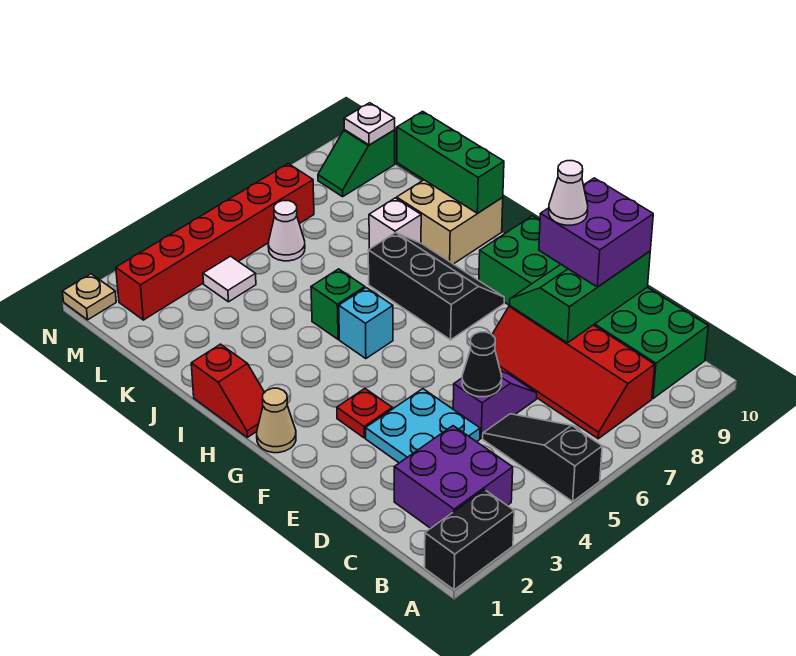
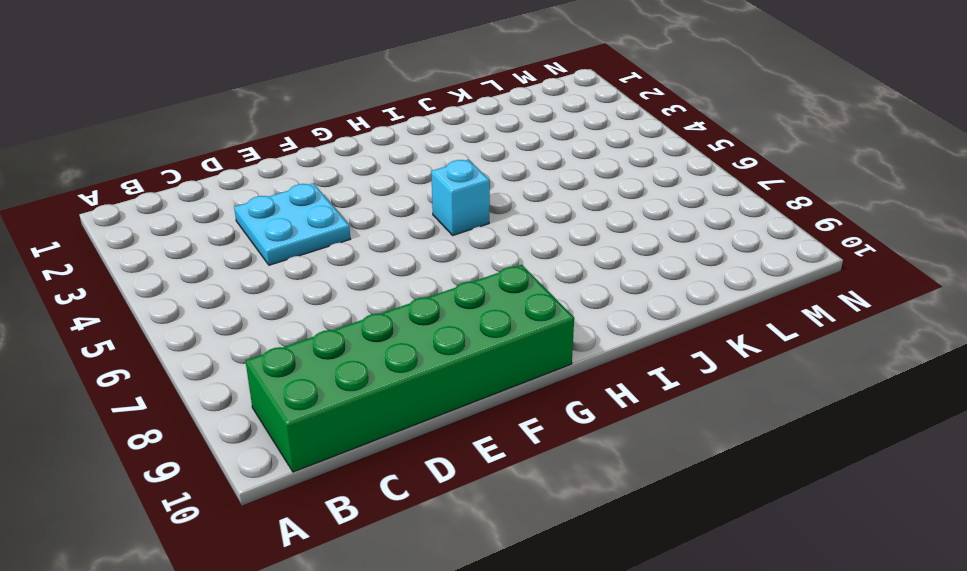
none -> black brick A1:A2 level 1
none -> black slope A5:C5 level 1 top A
none -> purple brick B2:C3 level 1

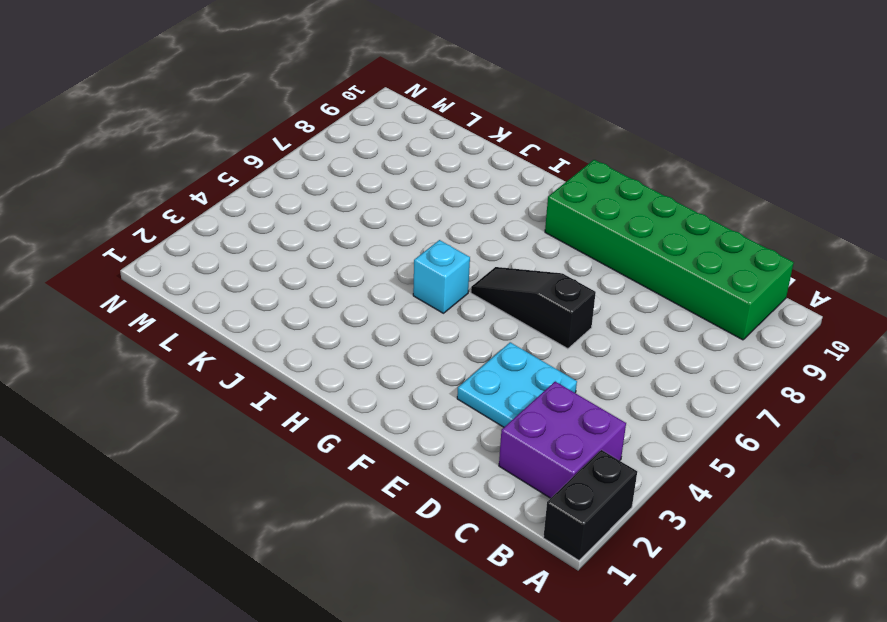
black slope E6:G6 level 1 top E -> black slope A5:C5 level 1 top A
none -> red slope B7:E8 level 1 top 8
none -> purple slope D5:D6 level 1 top 5
none -> red plate F3 level 1

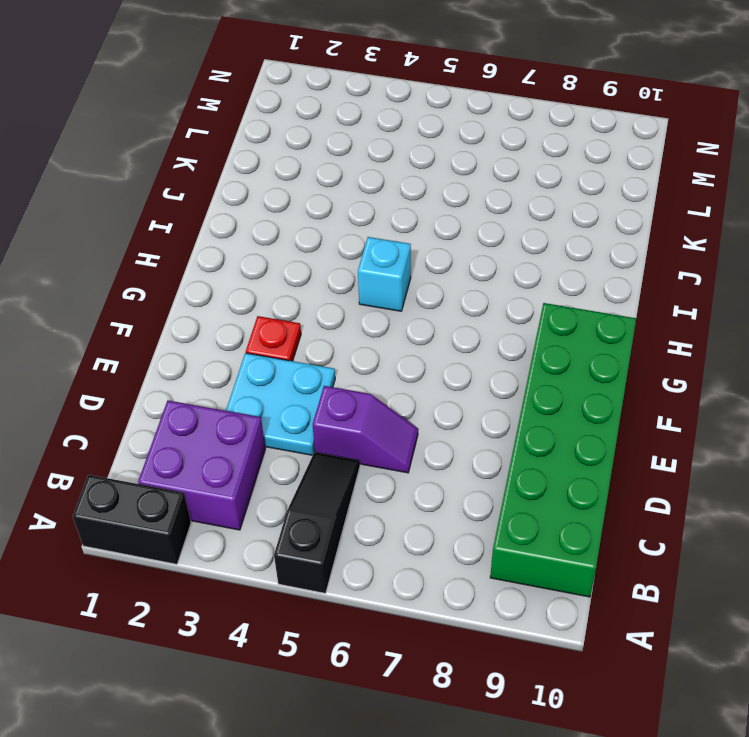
none -> red slope B7:E8 level 1 top 8
none -> tan cone G1 level 1
none -> black slope G7:I8 level 1 top 7

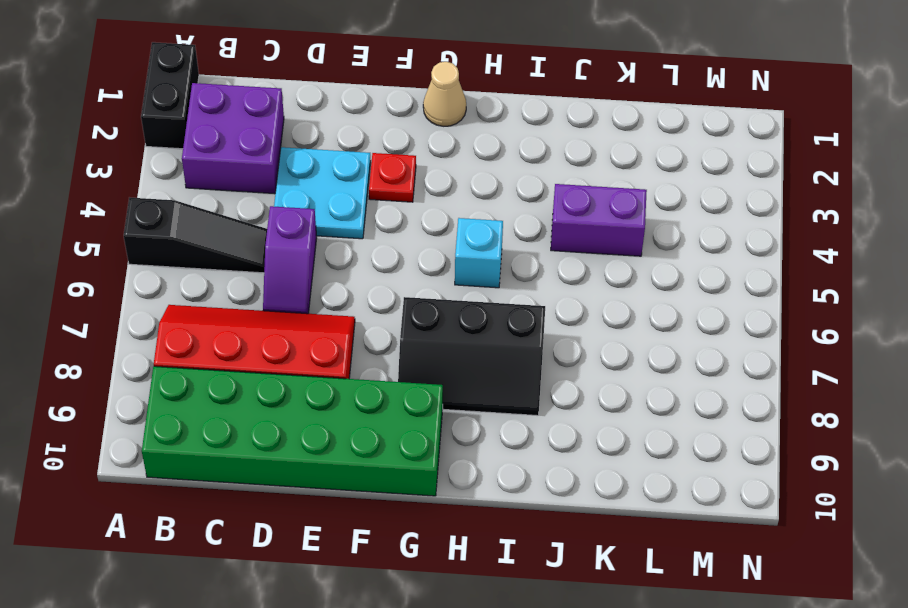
purple brick J4:K4 level 1 -> none
none -> red slope H1:I1 level 1 top I
none -> green brick I5 level 1
none -> tan brick I9:J10 level 1

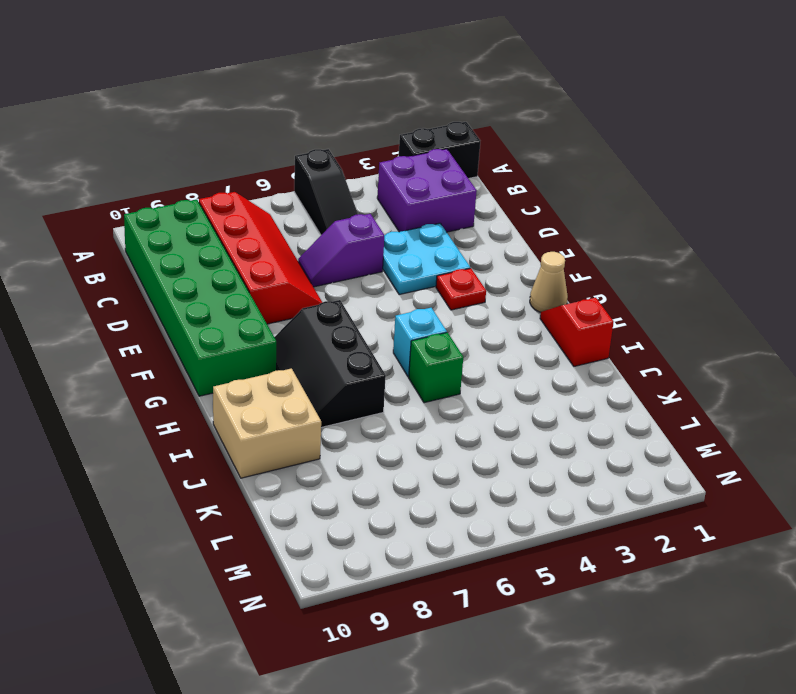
none -> white brick J8 level 1
none -> white tile L4 level 1
none -> white cone L6 level 1

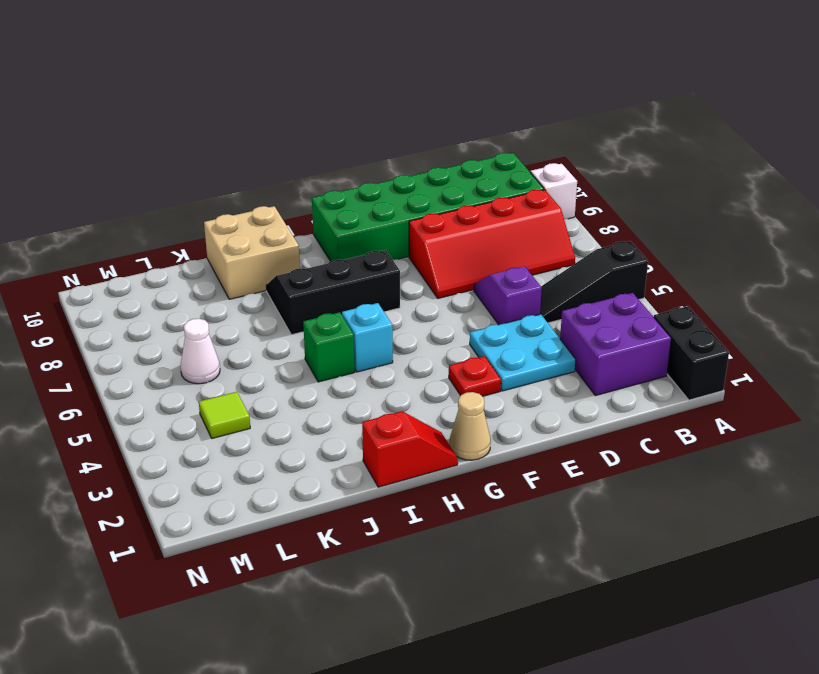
white brick A9 level 1 -> white brick J8 level 1
lime tile L4 level 1 -> white tile L4 level 1
none -> red brick M2:M7 level 1
none -> green slope M9:M10 level 1 top 10
none -> tan plate N1 level 1

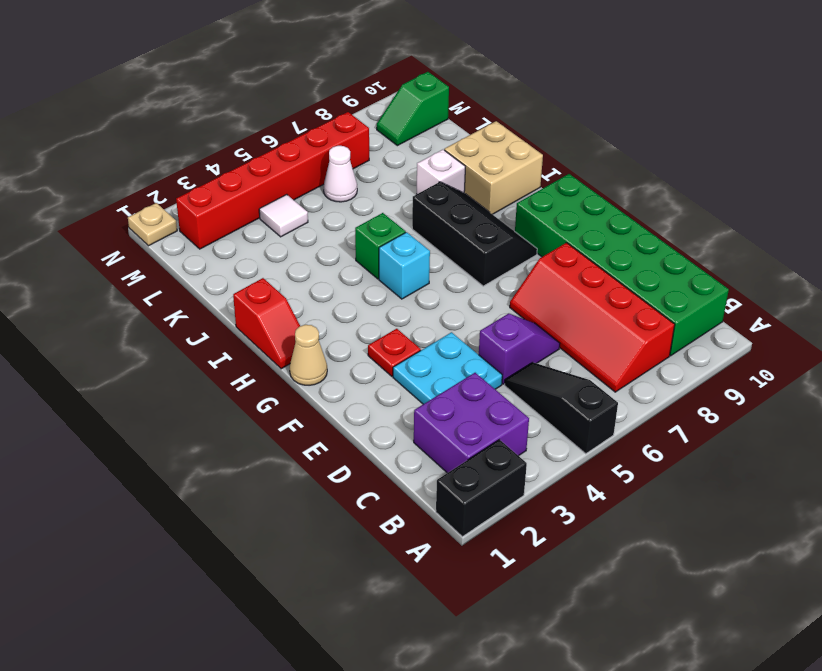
none -> black cone D5 level 2
none -> green slope D8:E10 level 2 top D
none -> green brick I10:K10 level 2

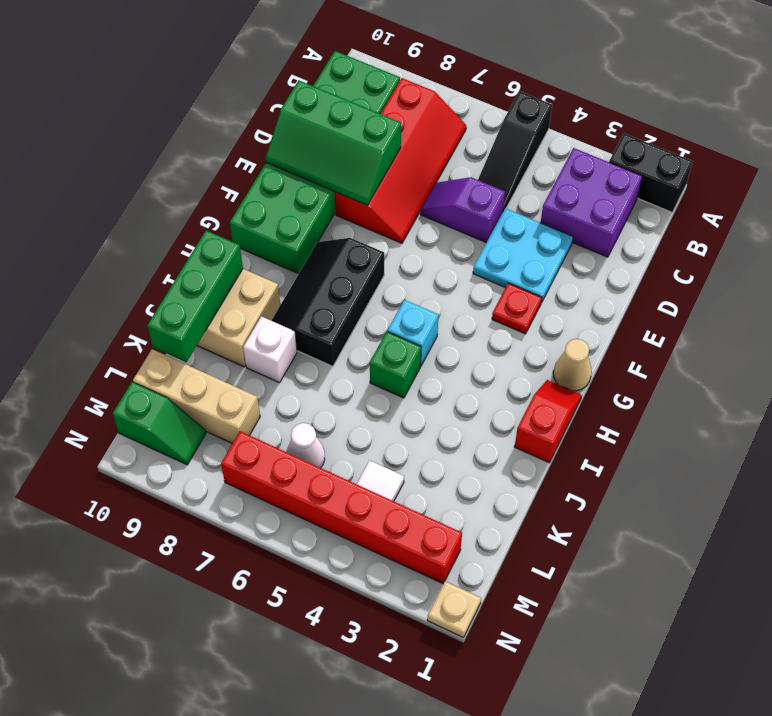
tan brick L8:L10 level 1 -> none
none -> black cone D5 level 2
none -> white plate M10 level 2
none -> purple brick D9:E10 level 3

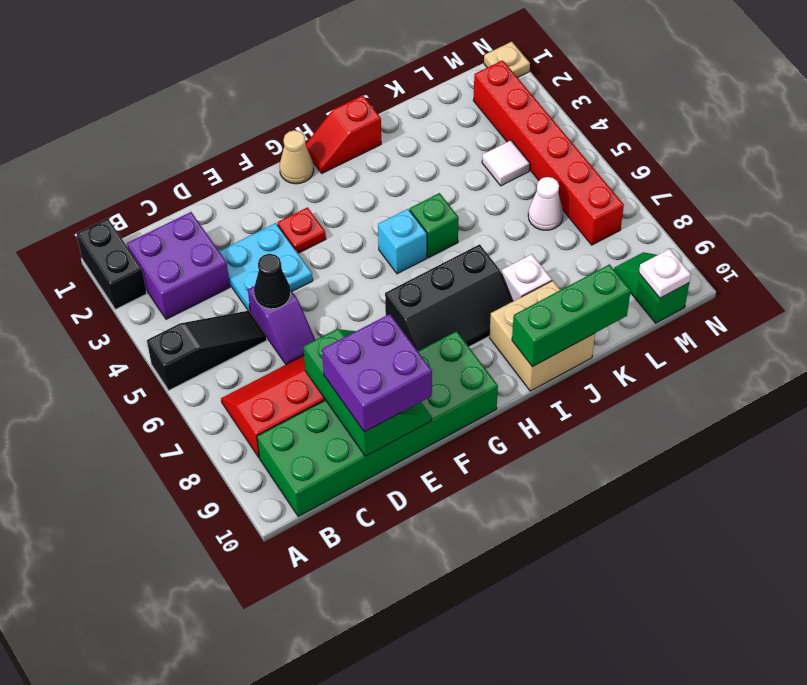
none -> white cone E9 level 4

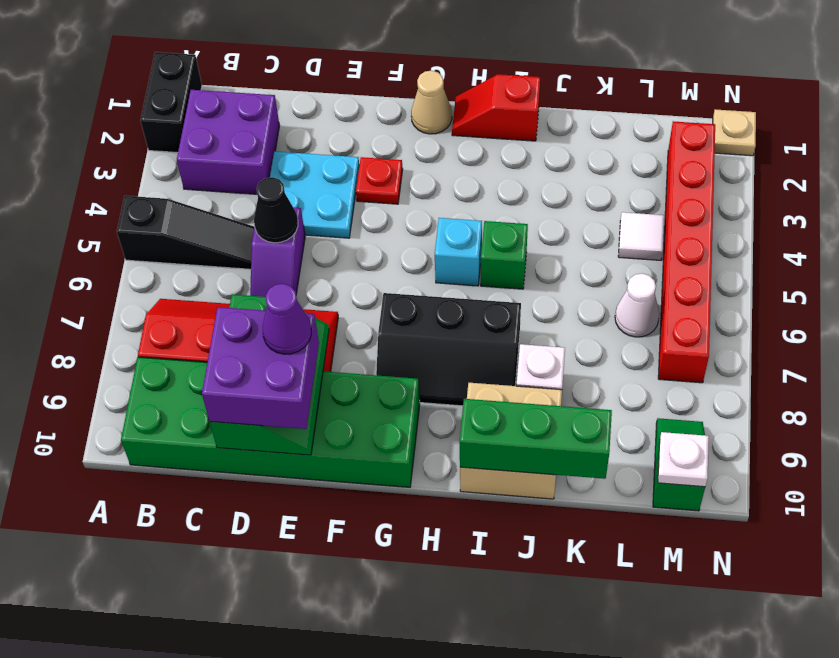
purple cone E9 level 4 -> white cone E9 level 4

